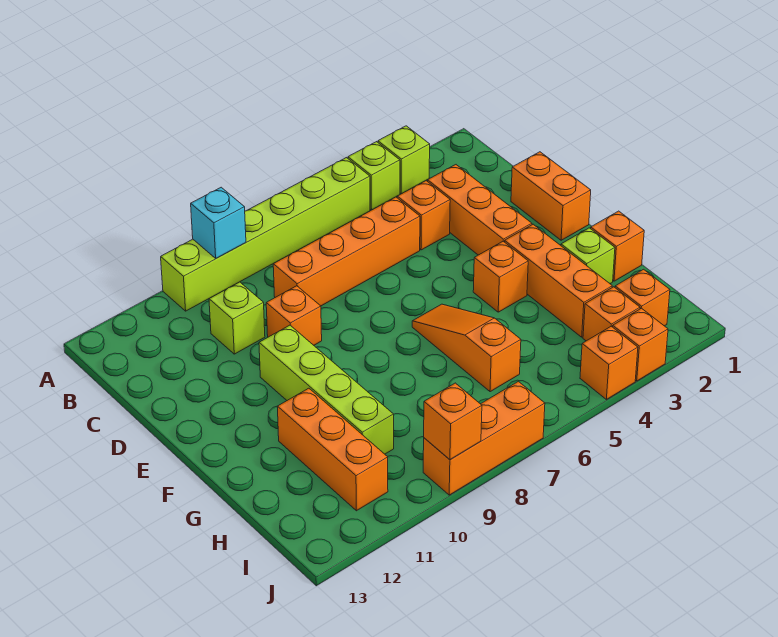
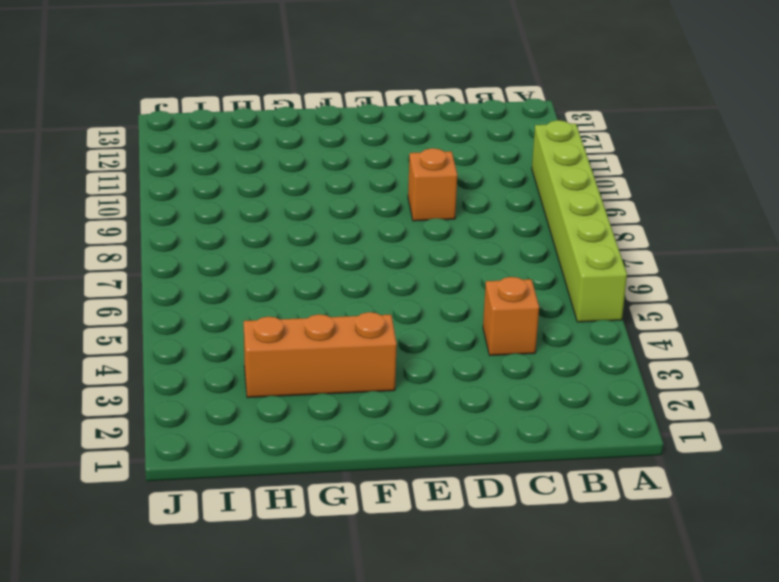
none -> lime brick A3 level 1
none -> lime brick A4 level 1
none -> orange brick C3:E3 level 1

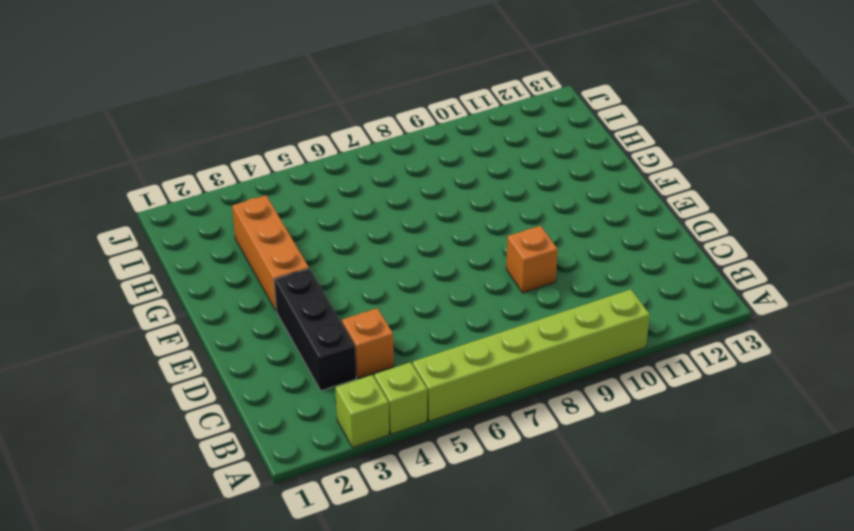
black brick C3:E3 level 1 -> orange brick C3:E3 level 1
none -> orange brick C5:C8 level 1
none -> lime brick C10 level 1
none -> orange brick D1:E1 level 1

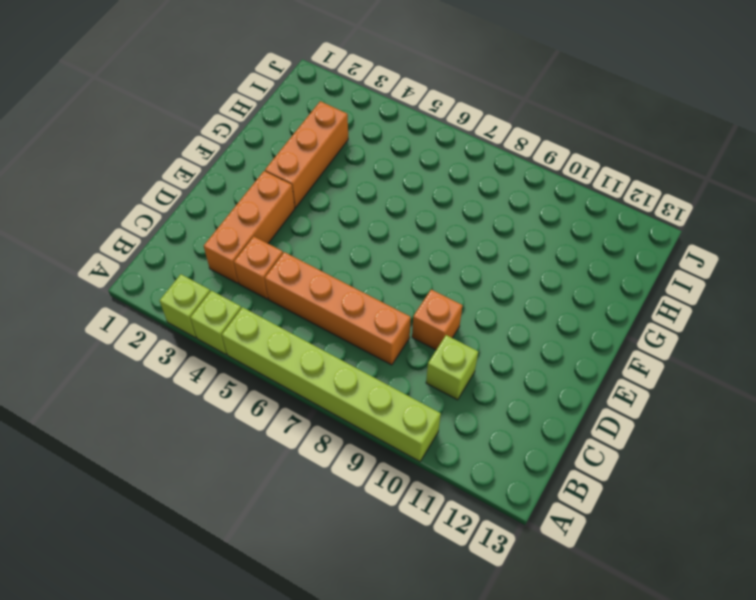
none -> orange brick D1:E1 level 1
none -> lime brick E10:H10 level 1
none -> orange brick F4 level 1

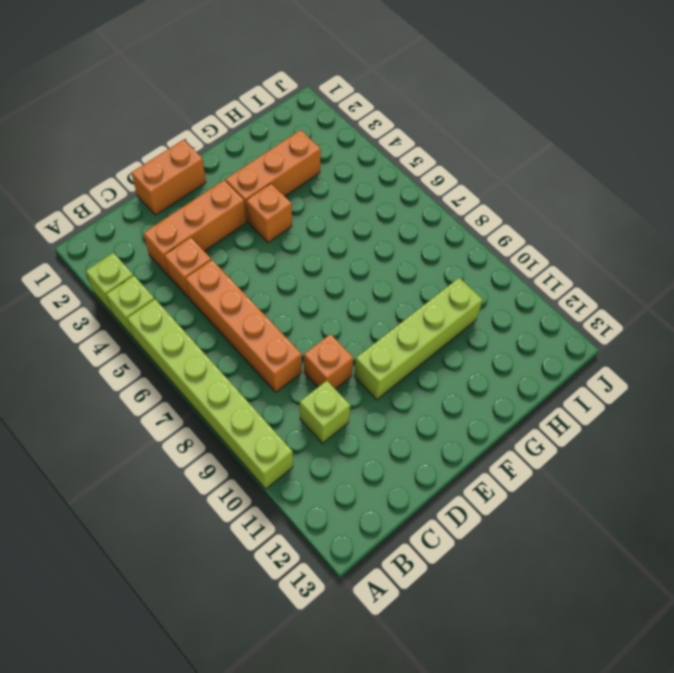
none -> orange slope F6:H6 level 1 top H
none -> orange brick G1 level 1
none -> lime brick G2 level 1

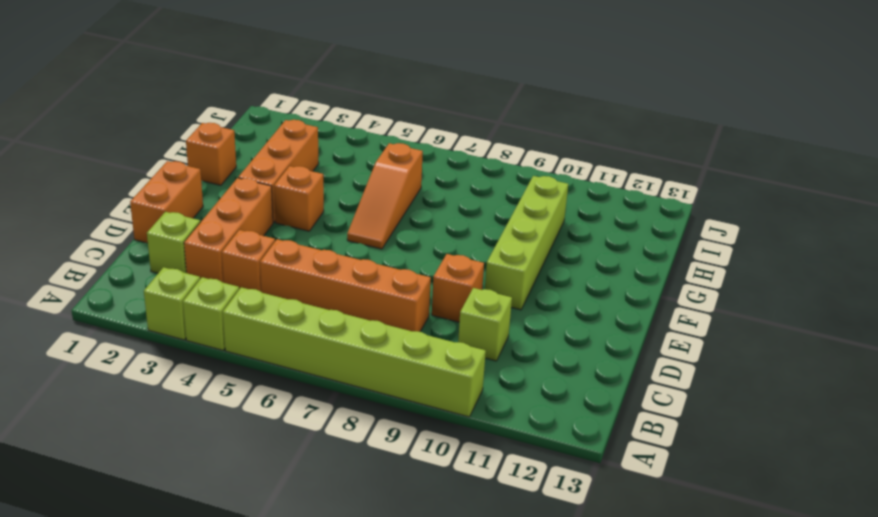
lime brick C2 level 1 -> lime brick G2 level 1
none -> orange brick G11:I11 level 1
none -> orange brick I2 level 1
none -> orange brick I3 level 1

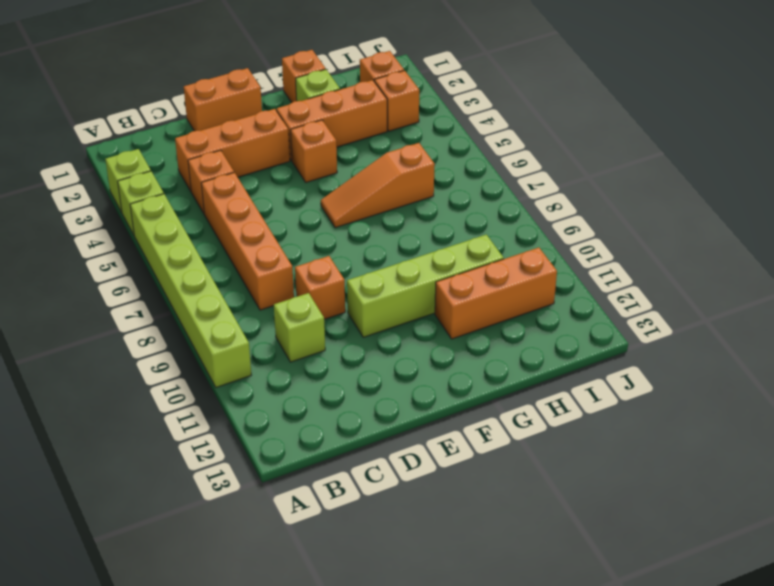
none -> orange brick J3 level 1
none -> orange brick J4 level 1
none -> orange brick J7:J9 level 1

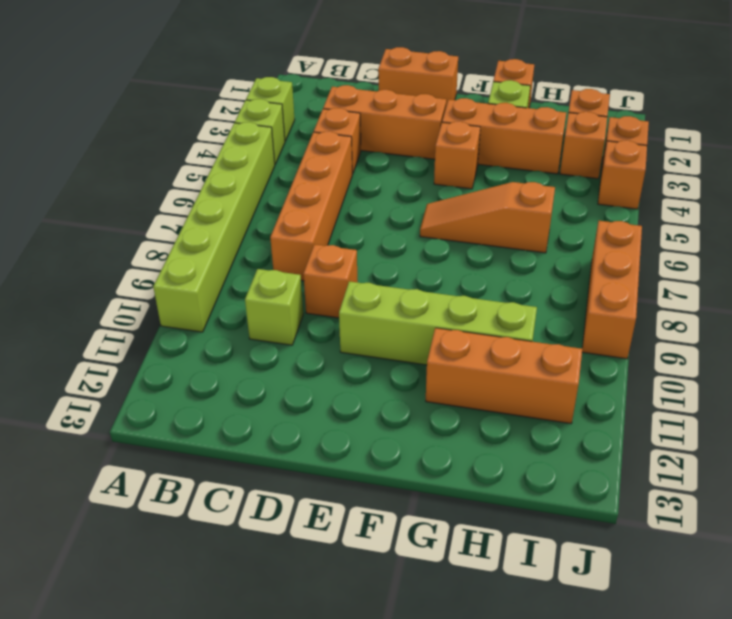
none -> cyan brick A9 level 2
none -> orange brick J9 level 2

